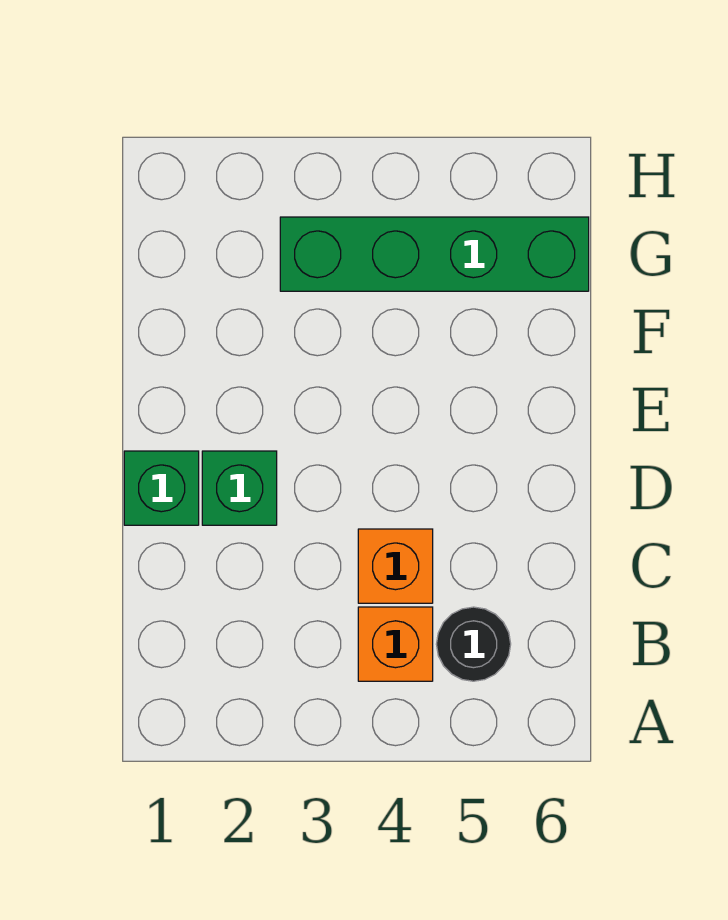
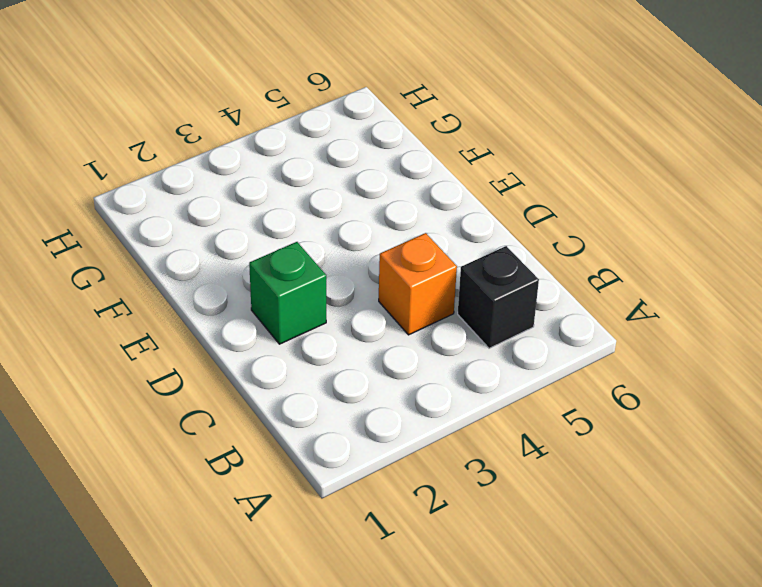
black brick B5 level 1 -> black round brick B5 level 1
none -> orange brick B4 level 1
none -> green brick D1 level 1

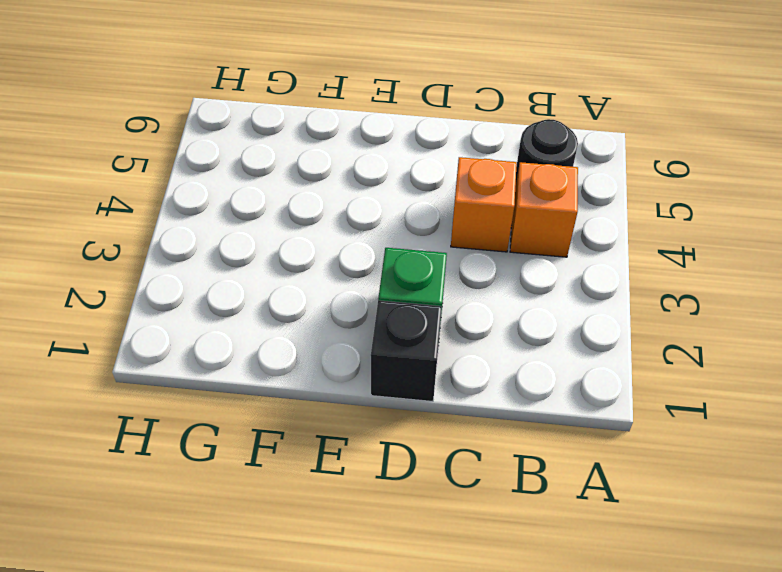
black brick D1 level 1 -> green brick D1 level 1
none -> green brick G3:G6 level 1

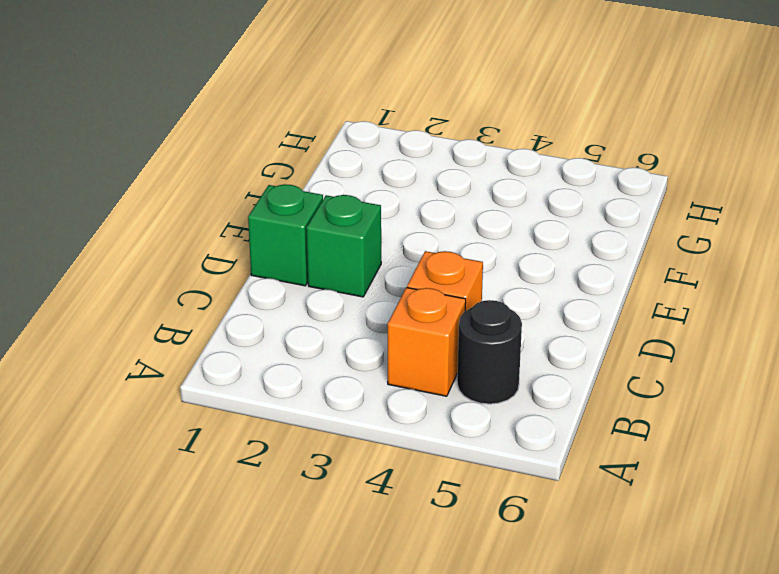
none -> green brick G3:G6 level 1

